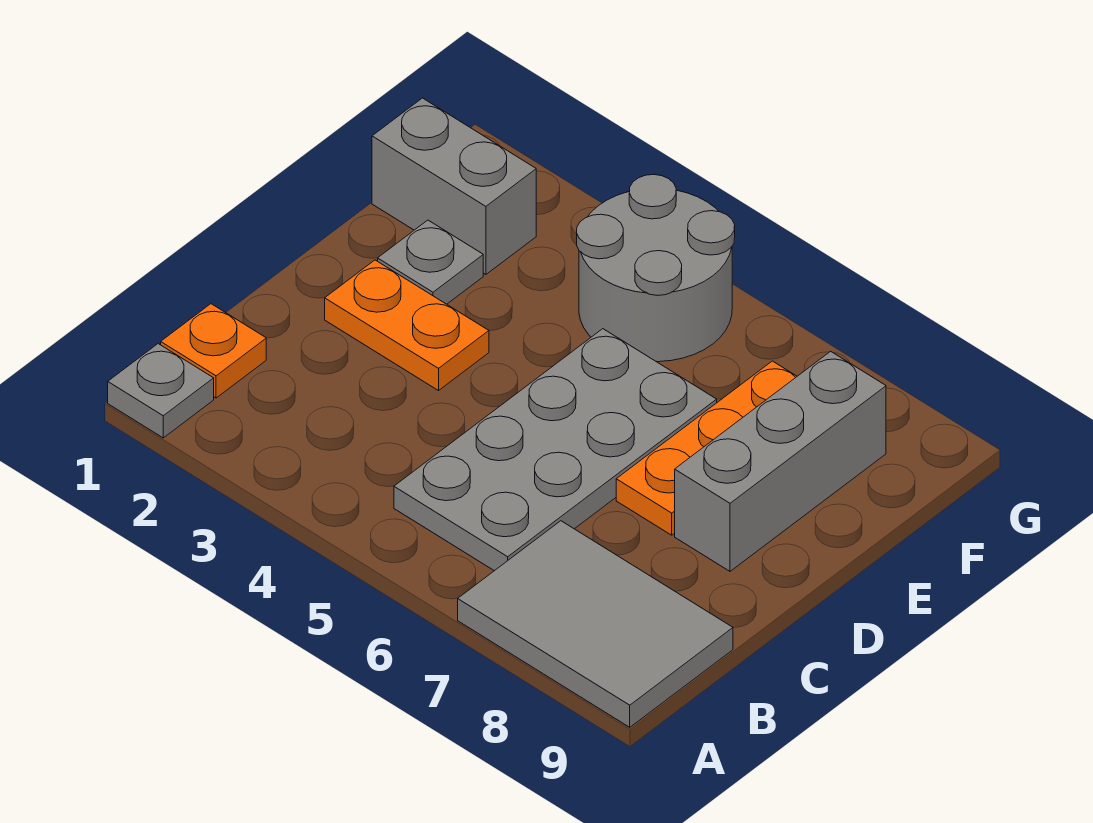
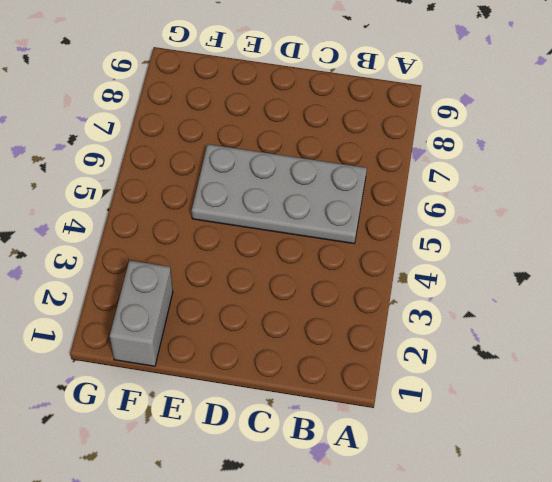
none -> grey plate A1 level 1
none -> grey tile A7:B9 level 1

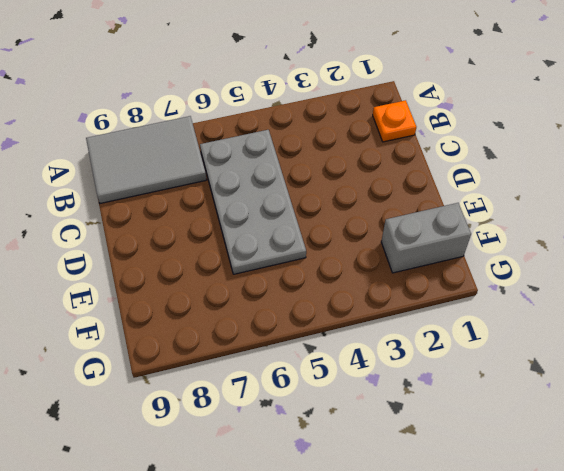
none -> grey plate A1 level 1
none -> orange plate D2:D3 level 1

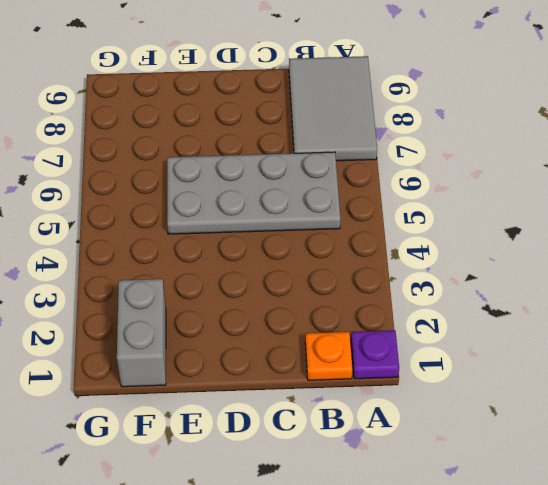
purple plate A1 level 1 -> grey plate A1 level 1
none -> orange plate D2:D3 level 1
none -> orange plate D7:F7 level 1

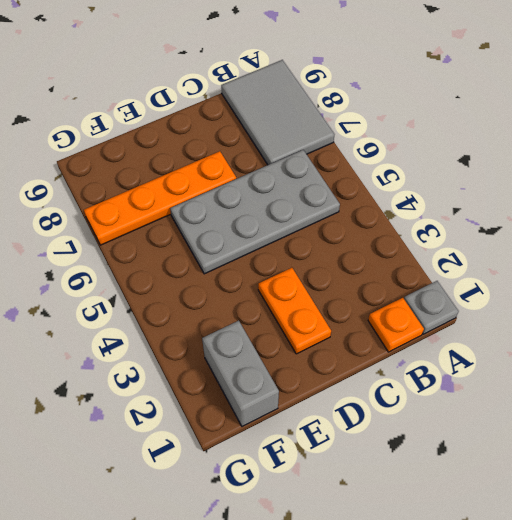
orange plate D7:G7 level 1 -> orange plate D7:F7 level 1
none -> grey brick D8:F8 level 1
none -> grey plate E2 level 1

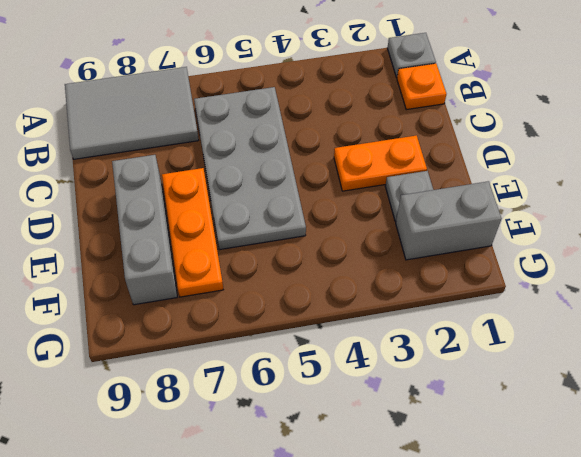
none -> grey round brick F4:G5 level 1

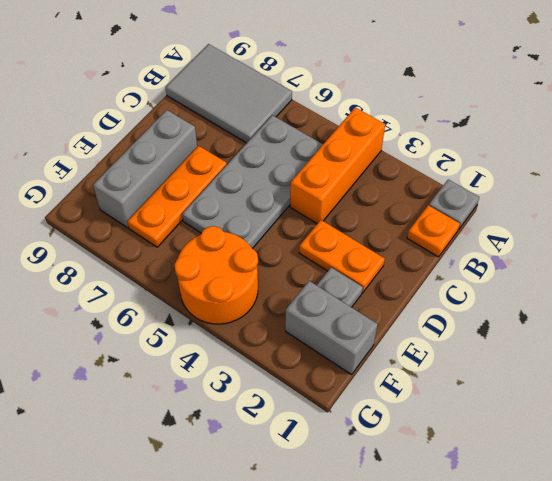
orange brick A4:C4 level 1 -> none
orange round brick F4:G5 level 1 -> grey round brick F4:G5 level 1

